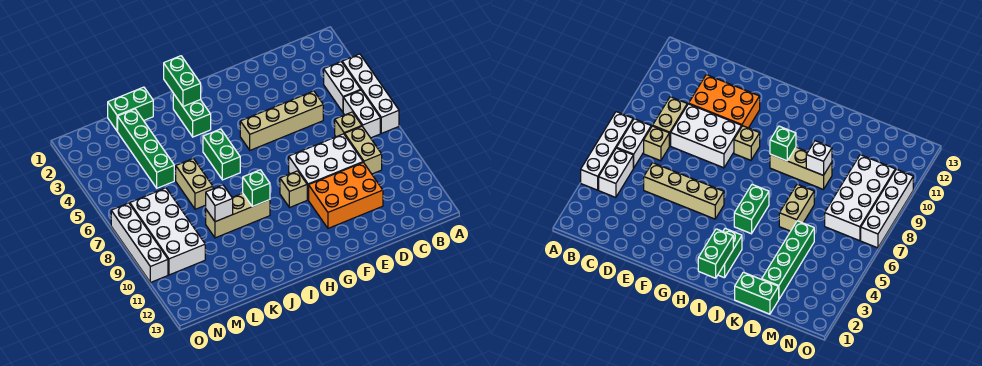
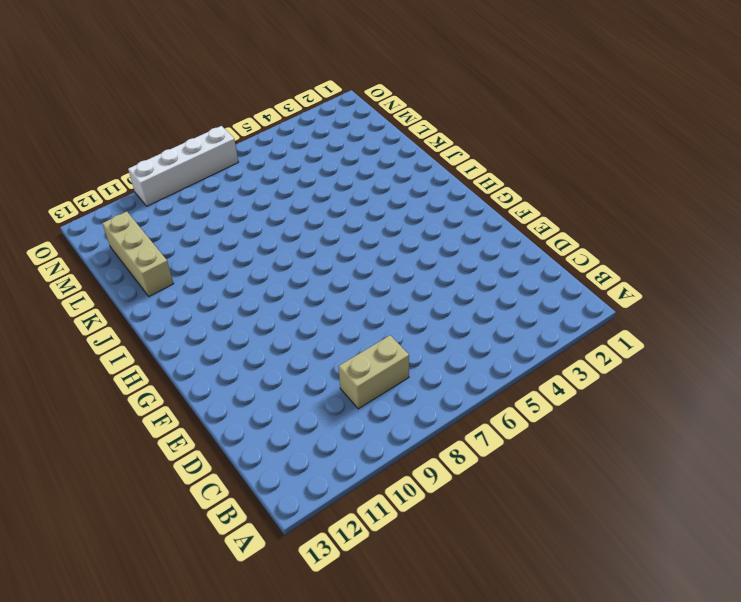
tan brick K12:M12 level 1 -> tan brick I9:K9 level 1
none -> white brick A4:A7 level 1
none -> white brick B4:B5 level 1
none -> white brick B6:B7 level 1

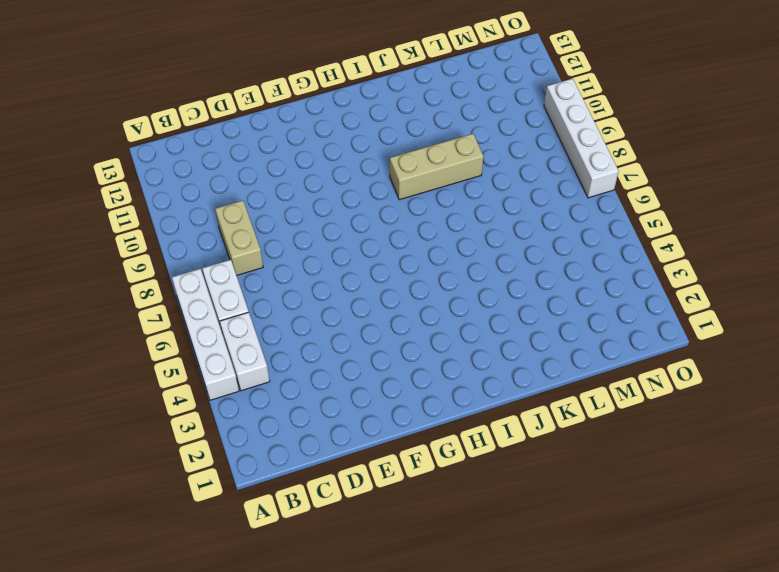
none -> tan brick C7 level 1
none -> tan brick D5:G5 level 1
none -> white brick D8:F9 level 1

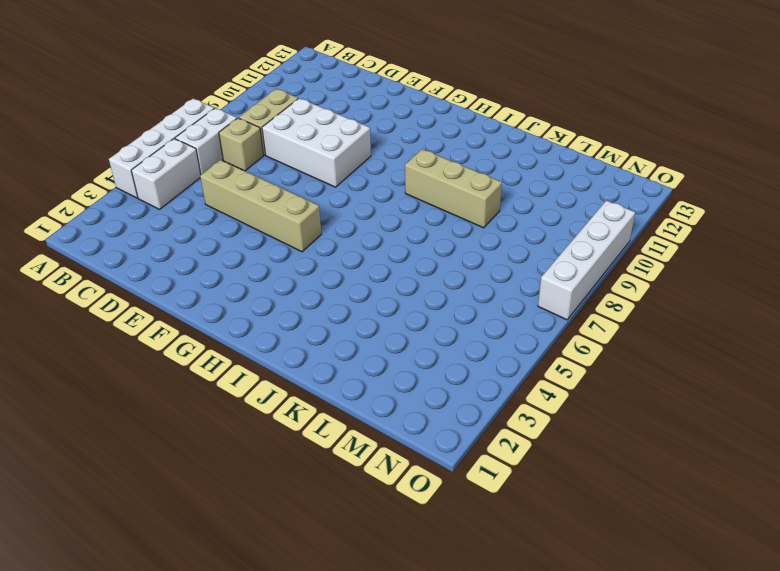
none -> orange brick D10:F11 level 1
none -> tan brick G9 level 1
none -> green brick I2:I3 level 1

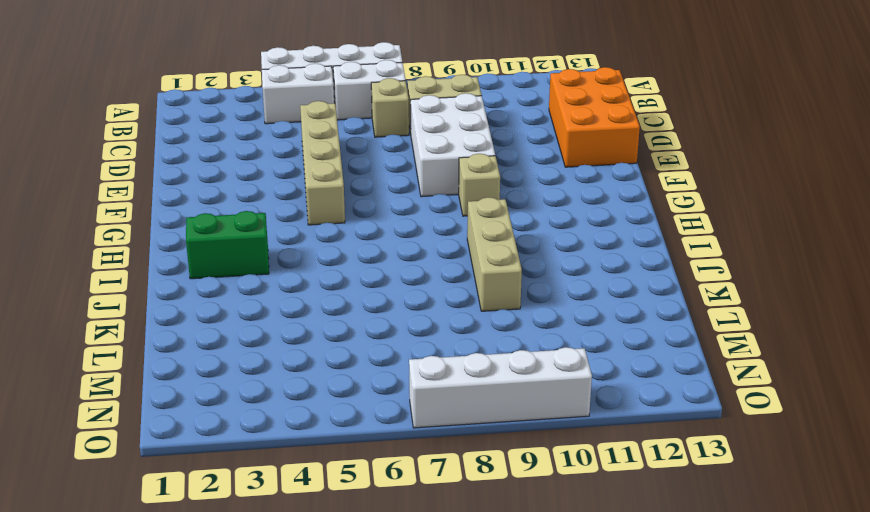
orange brick C12:E13 level 1 -> orange brick D10:F11 level 1
none -> green brick I5:I6 level 1
none -> green brick K1:L1 level 1
none -> tan brick K6:K7 level 1

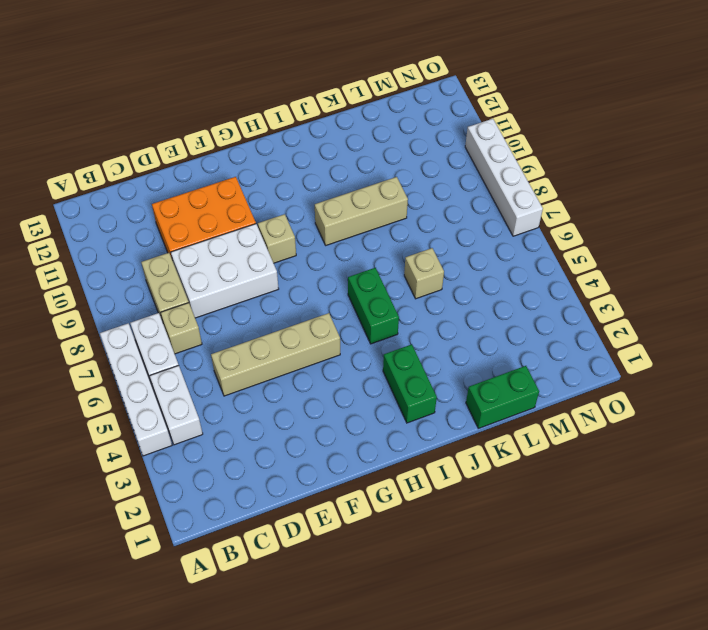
tan brick K6 level 1 -> tan brick K6:K7 level 1
none -> green brick L2:L5 level 1
none -> white brick M7:N10 level 1
none -> green brick I1:I2 level 2

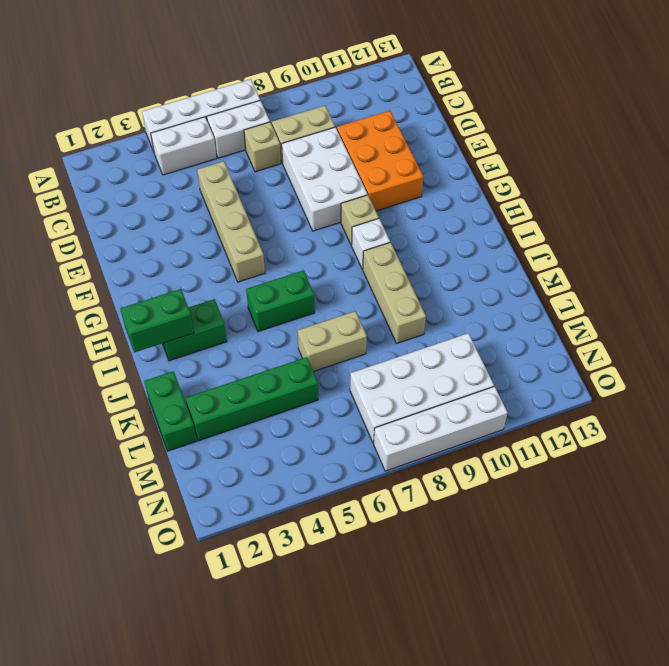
white brick H9 level 1 -> white brick K9 level 2
none -> green brick I9 level 2

